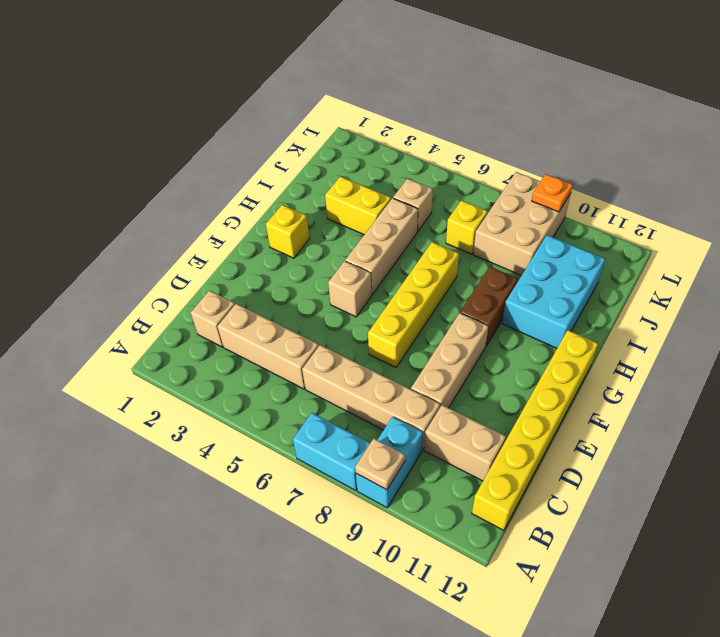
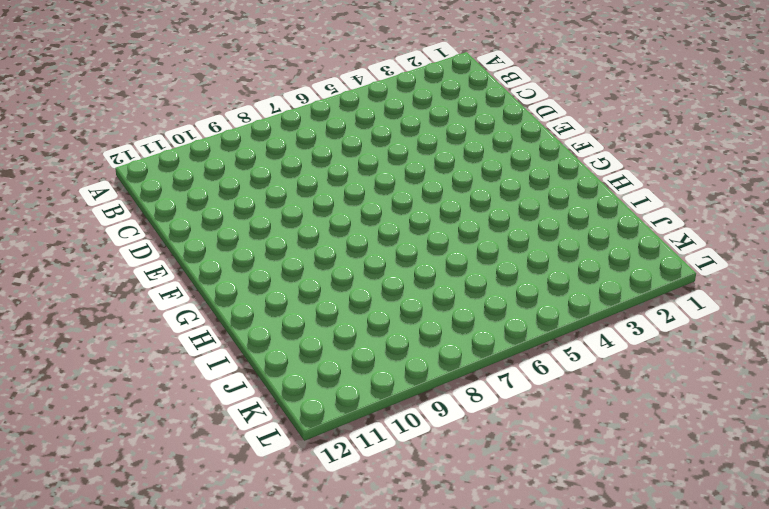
none -> cyan brick A7:A8 level 1
none -> cyan brick A9:B9 level 1
none -> yellow brick B12:G12 level 1

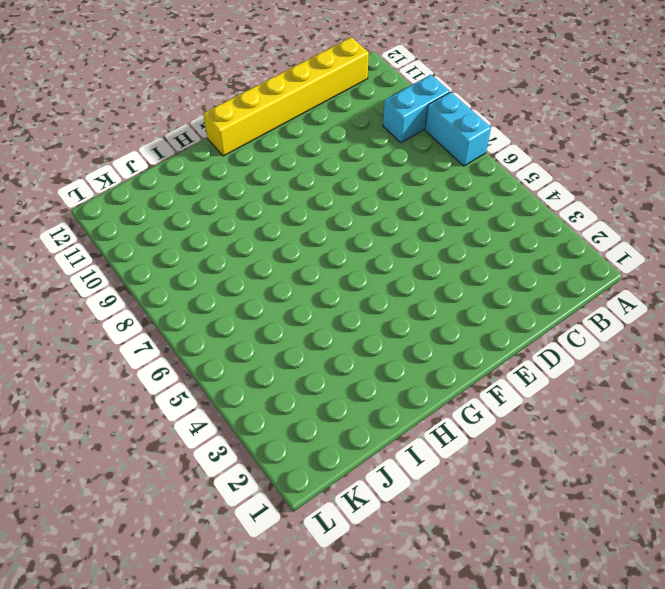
none -> tan brick C2 level 1
none -> tan brick C3:C5 level 1
none -> tan brick C6:C9 level 1

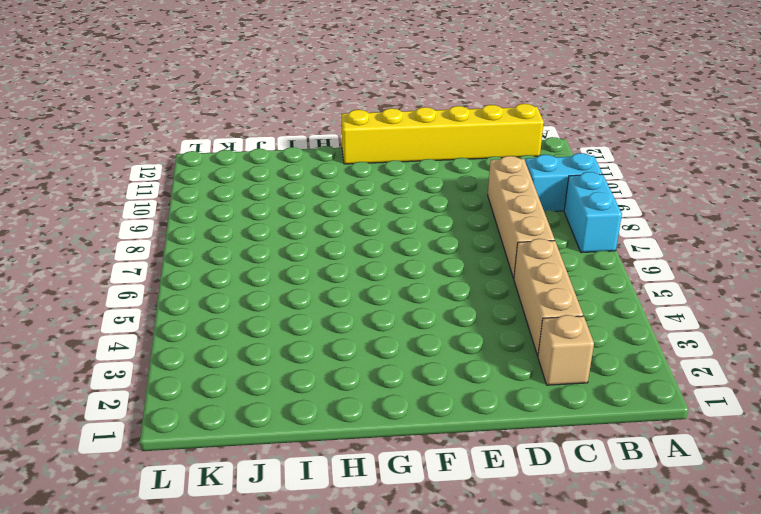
none -> tan brick C10:C11 level 1
none -> tan brick D9:F9 level 1
none -> yellow brick E7:H7 level 1

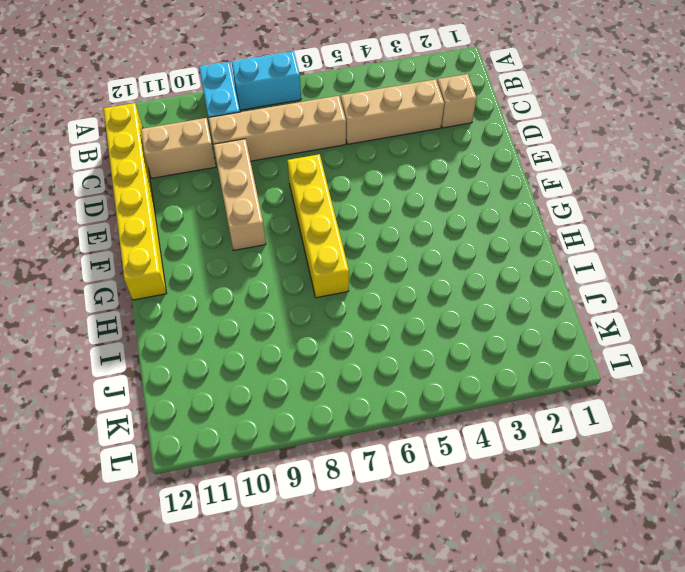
none -> tan brick F5 level 1
none -> yellow brick G2 level 1
none -> tan brick G5:I5 level 1

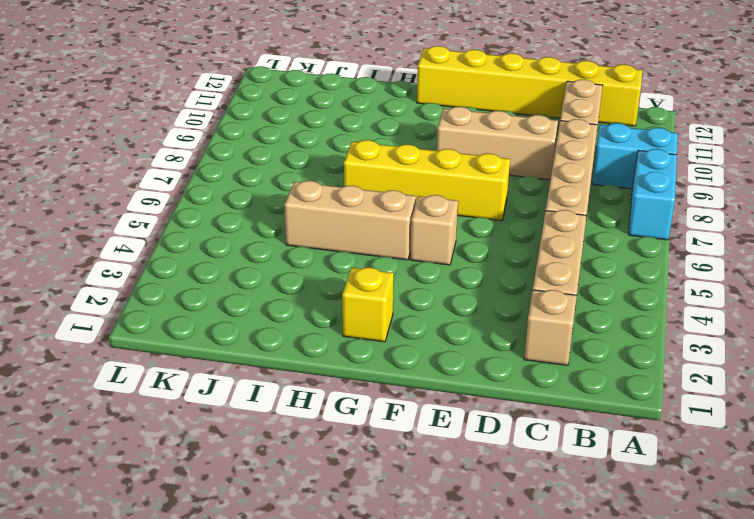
none -> brown brick G9:H9 level 1
none -> cyan brick H10:J11 level 1
none -> yellow brick I3:I4 level 1

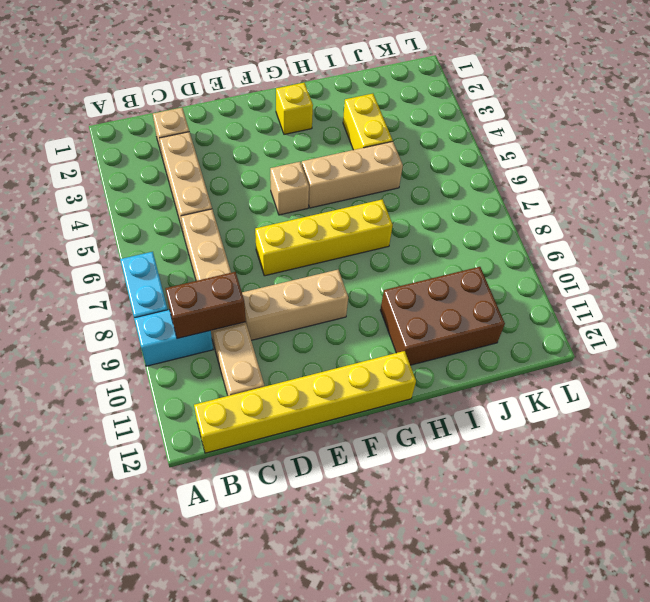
brown brick B9:C9 level 2 -> brown brick G9:H9 level 1
brown brick H10:J11 level 1 -> cyan brick H10:J11 level 1
none -> tan brick J5 level 1
none -> yellow brick J7 level 1
none -> tan brick J8:L9 level 1

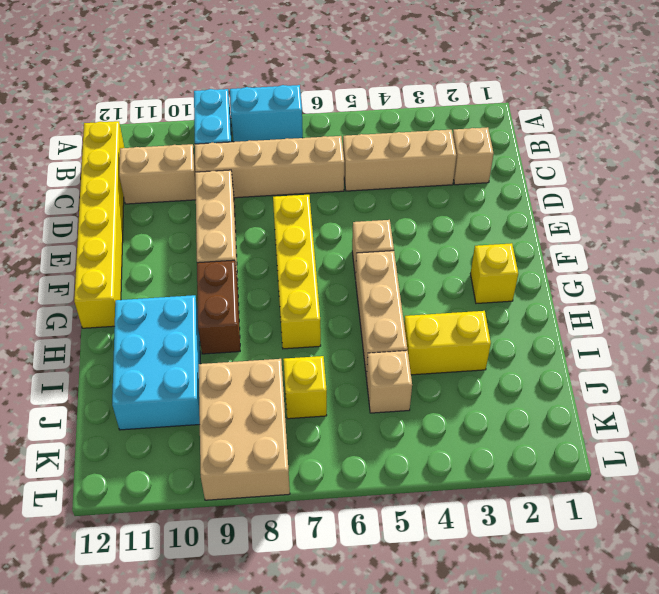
none -> tan plate A9 level 2
none -> orange plate L9 level 2

